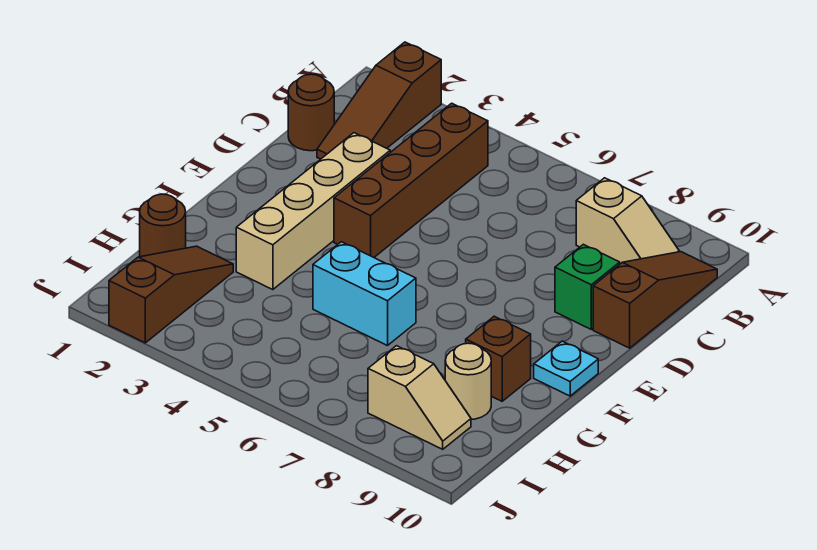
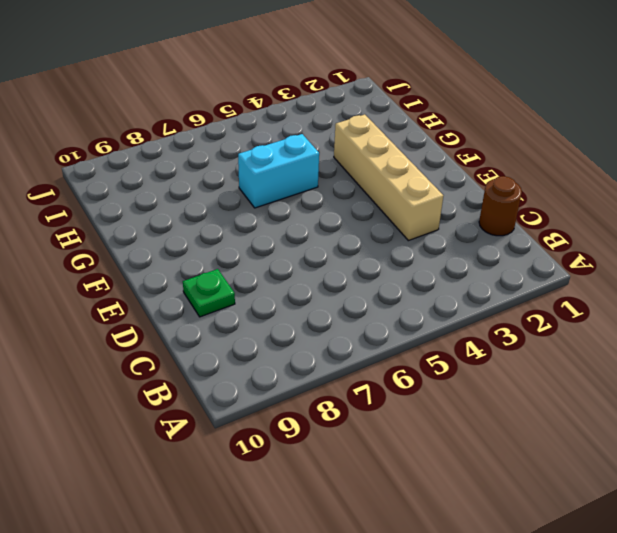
green plate D9 level 1 -> green brick D9 level 1
none -> brown slope A2:C2 level 1 top A
none -> brown brick B4:E4 level 1
none -> tan slope B8:B9 level 1 top 8

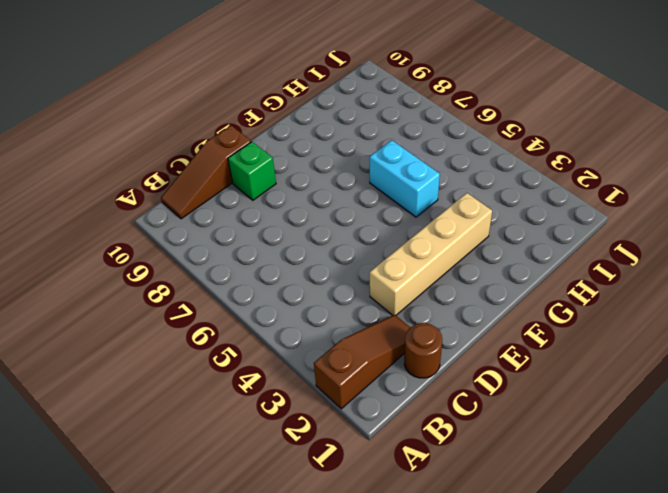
none -> brown brick B4:E4 level 1
none -> tan slope B8:B9 level 1 top 8
none -> cyan plate F10 level 1

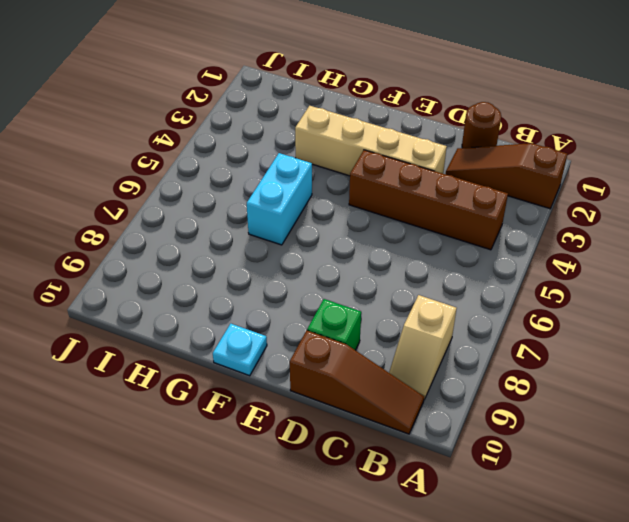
none -> brown brick G9 level 1
none -> brown round brick H1 level 1
none -> brown slope H2:J2 level 1 top J

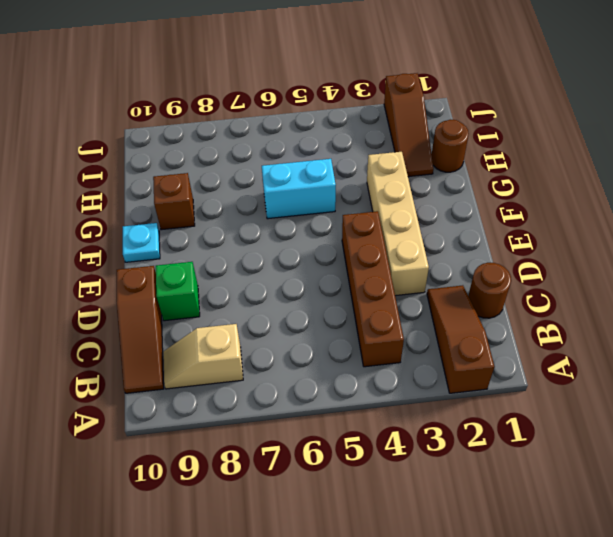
none -> tan round brick H9 level 1
none -> tan slope I8:I9 level 1 top 8

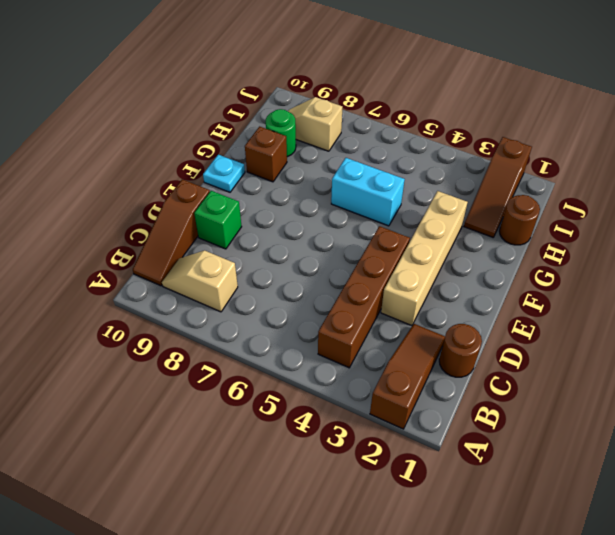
green round brick H9 level 1 -> tan round brick H9 level 1

